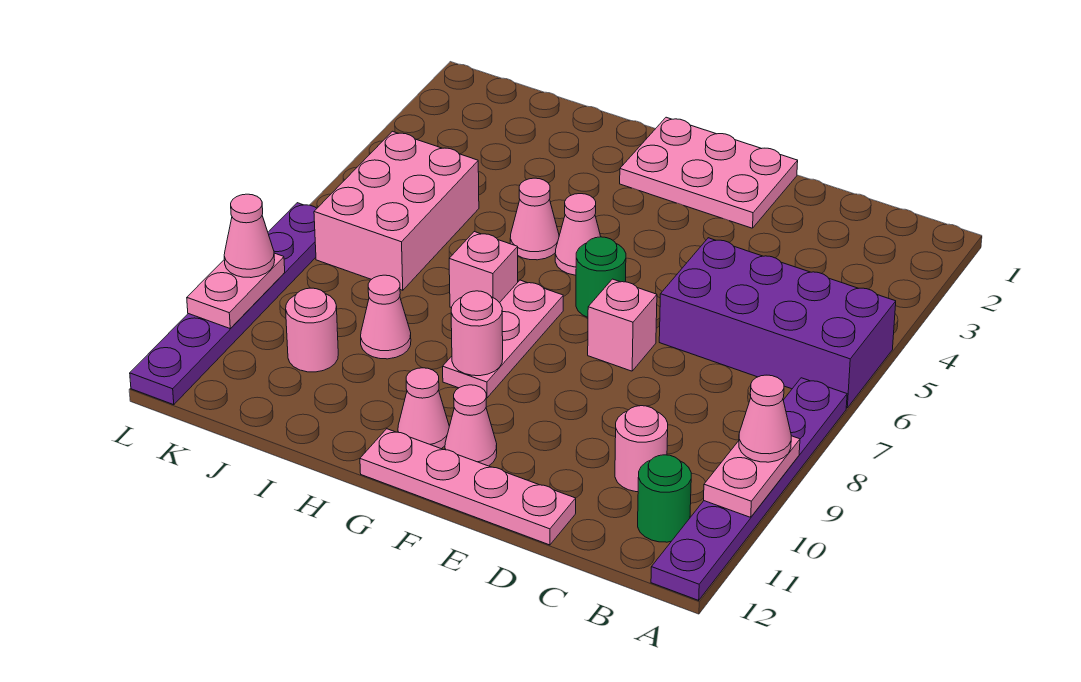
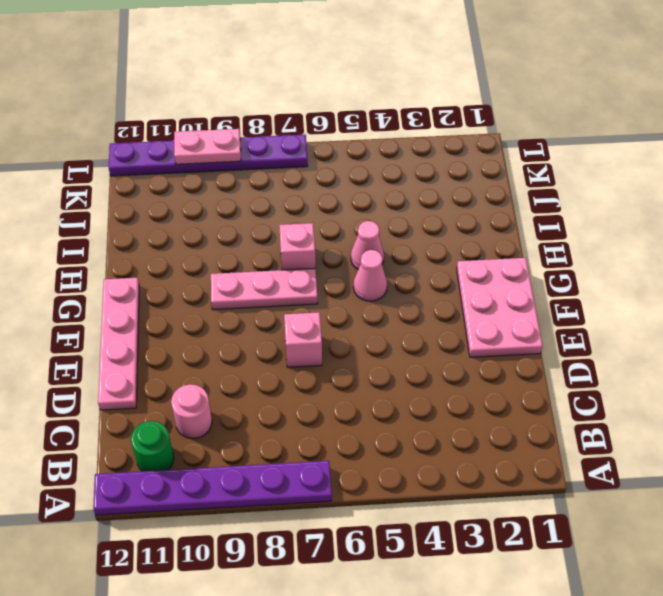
none -> purple brick A5:D6 level 1
none -> green round brick F6 level 1
none -> pink cone F11 level 1

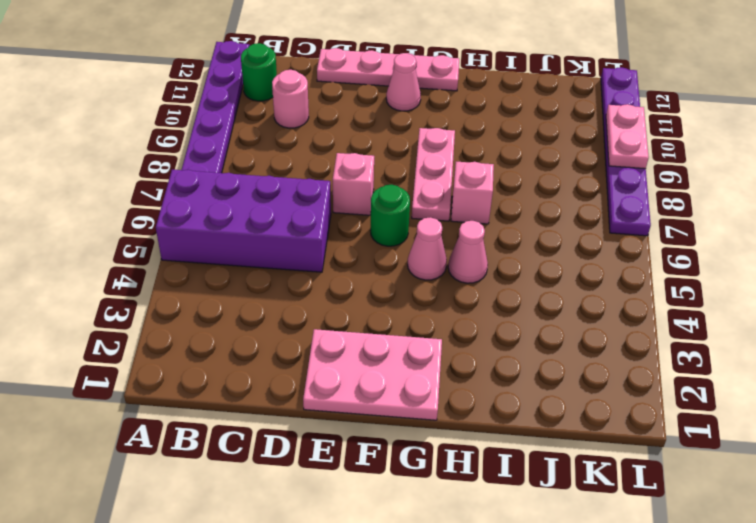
none -> pink cone G11 level 1
none -> pink cone I9 level 1
none -> pink brick J5:K7 level 1

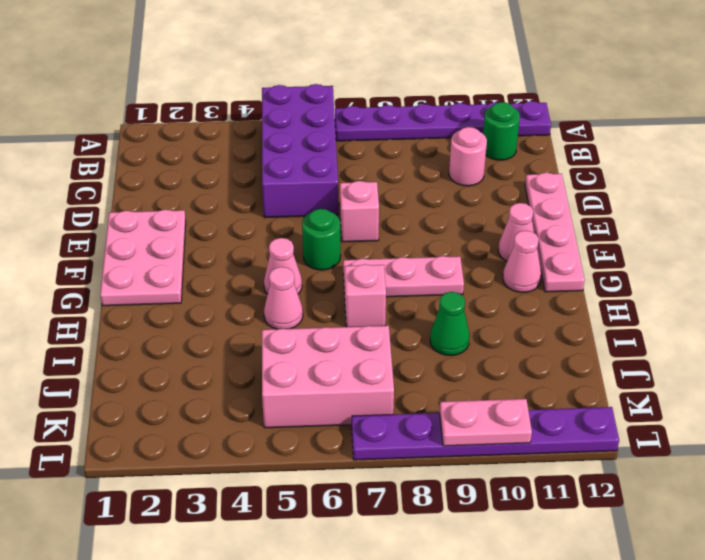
green cone I9 level 1 -> pink cone I9 level 1
none -> pink round brick J10 level 1
none -> pink plate A9:A10 level 2
none -> pink round brick G9 level 2

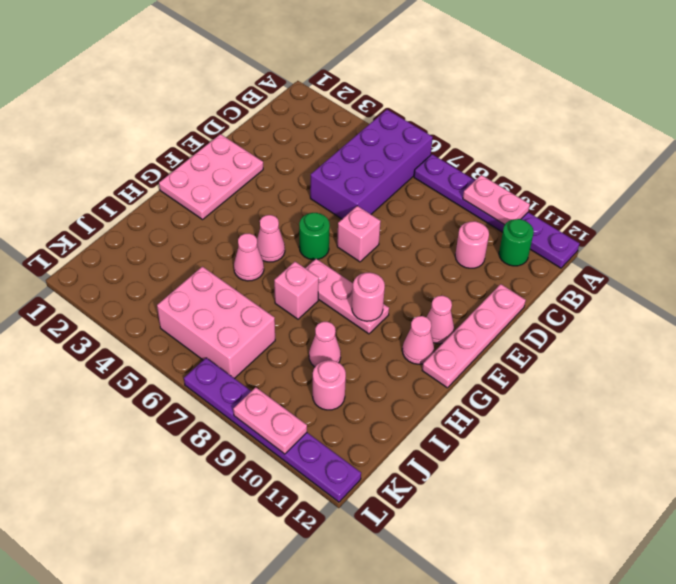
none -> pink cone A9 level 3
none -> pink cone L9 level 3

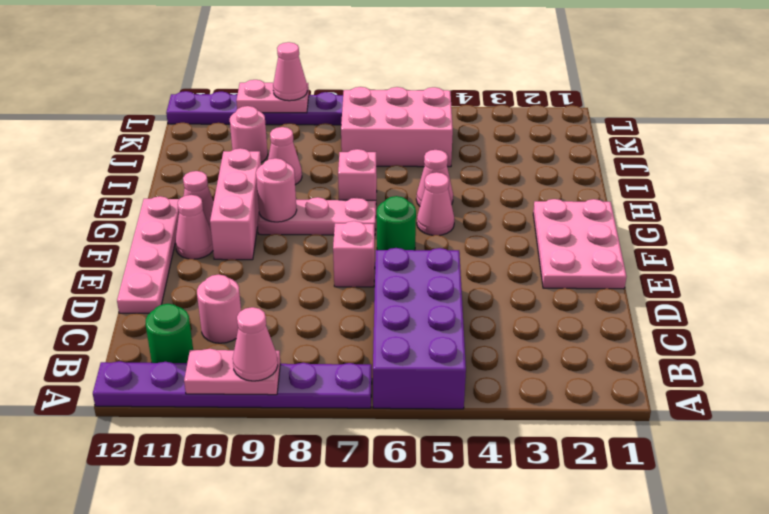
pink brick F10:H10 level 1 -> none

